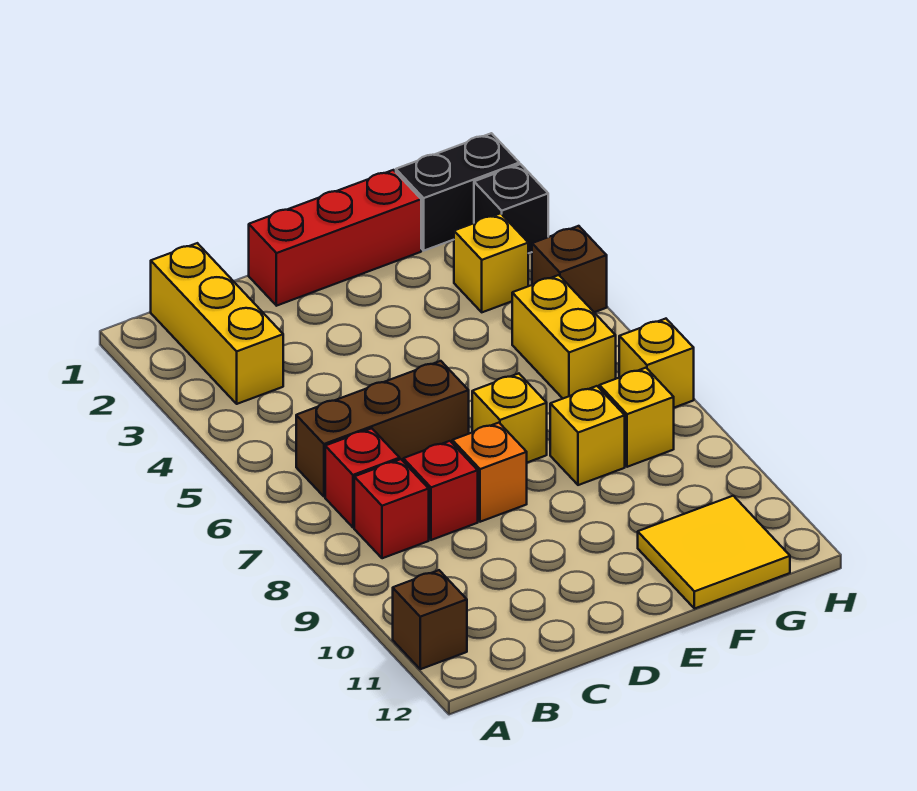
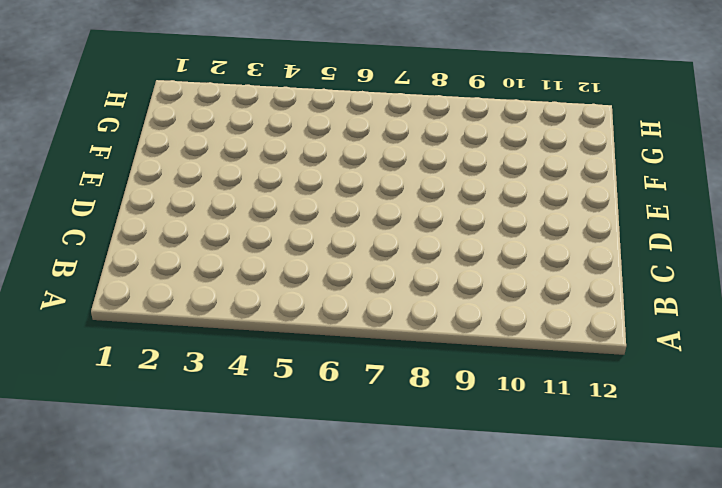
none -> brown brick A11 level 1
none -> yellow brick B1:B3 level 1
none -> brown brick B6:D6 level 1

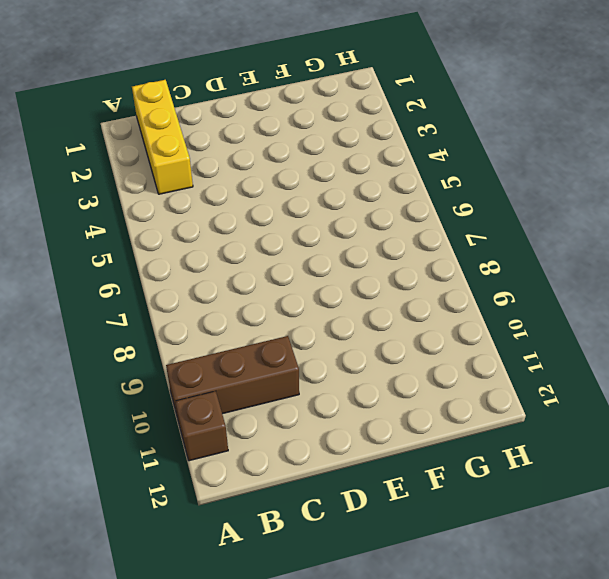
brown brick A10:C10 level 1 -> brown brick B6:D6 level 1
none -> red brick B7 level 1
none -> red brick B8 level 1
none -> red brick C8 level 1

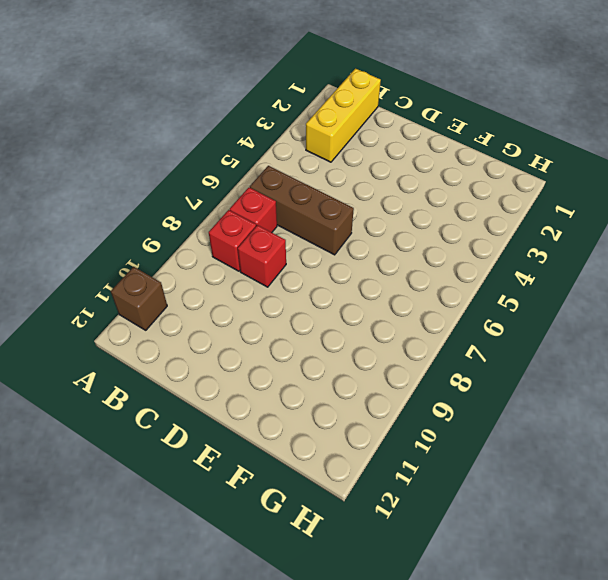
none -> red brick D1:F1 level 1
none -> orange brick D8 level 1
none -> yellow brick E7 level 1

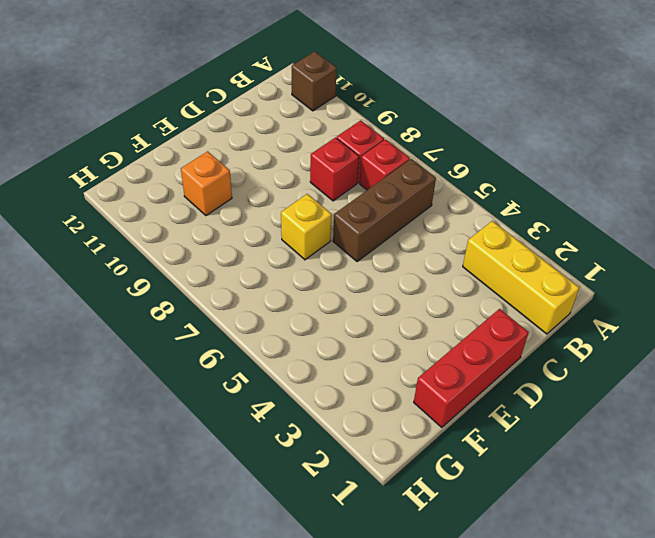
orange brick F10 level 1 -> orange brick D8 level 1
none -> yellow brick F8 level 1
none -> yellow tile F11:G12 level 1
none -> black brick G1:H1 level 1

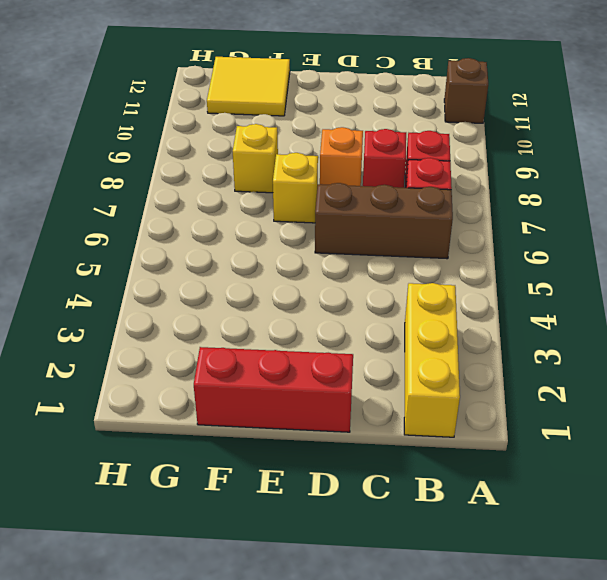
none -> black brick G1:H1 level 1
none -> yellow brick G3 level 1
none -> yellow brick G5:G6 level 1

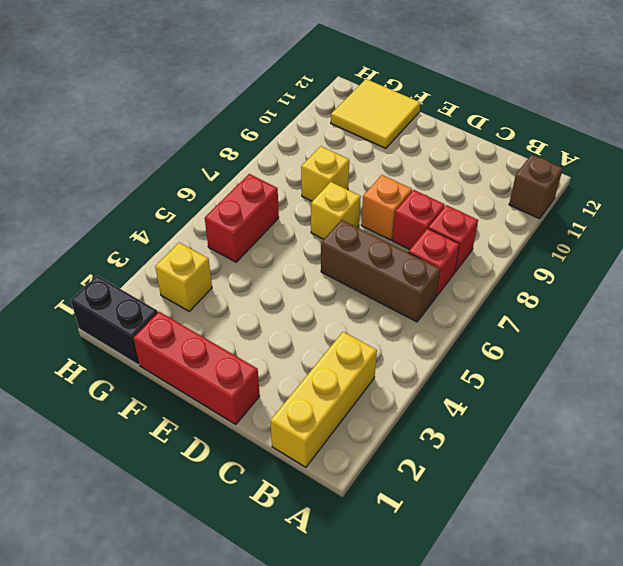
red brick G5:G6 level 1 -> yellow brick G5:G6 level 1
none -> yellow brick G8 level 1
none -> black brick H2 level 1
none -> brown brick H4 level 1

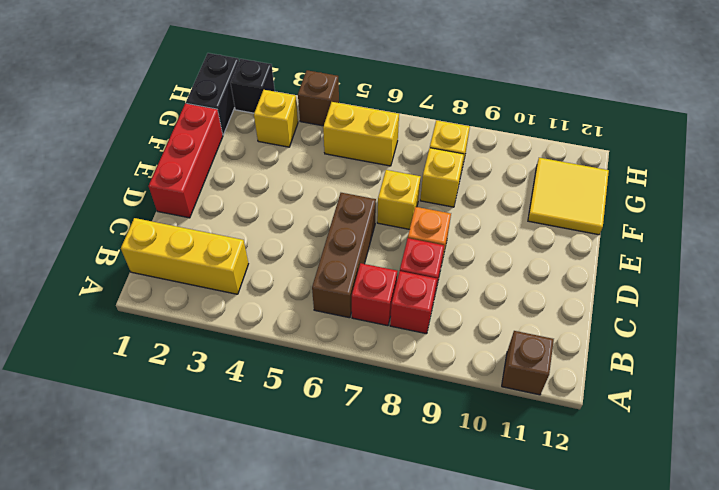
none -> yellow brick H7 level 1

